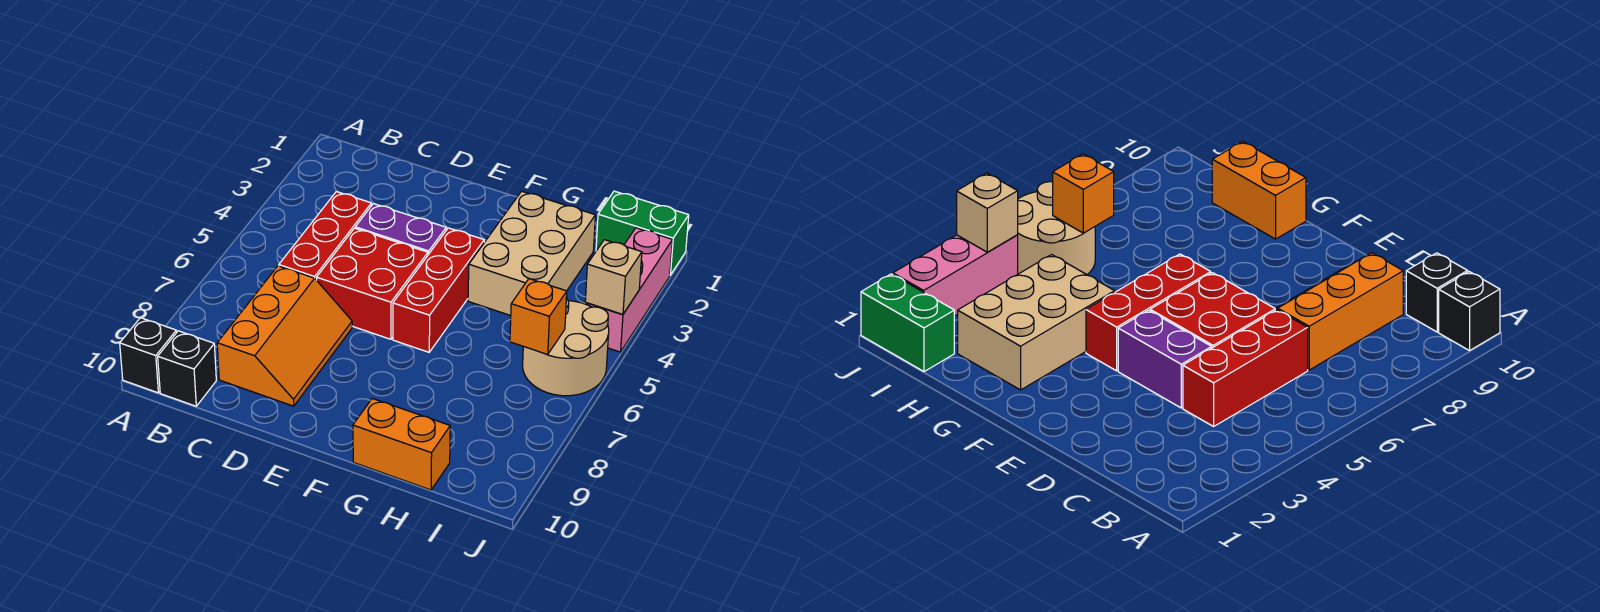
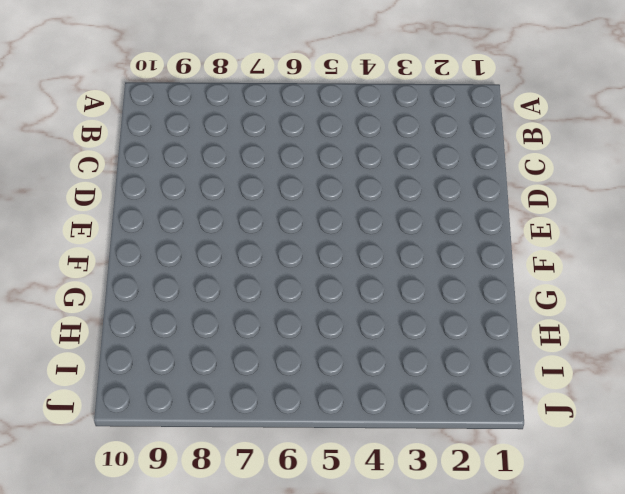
none -> black brick A10 level 1
none -> black brick B10 level 1
none -> red brick C4:C6 level 1

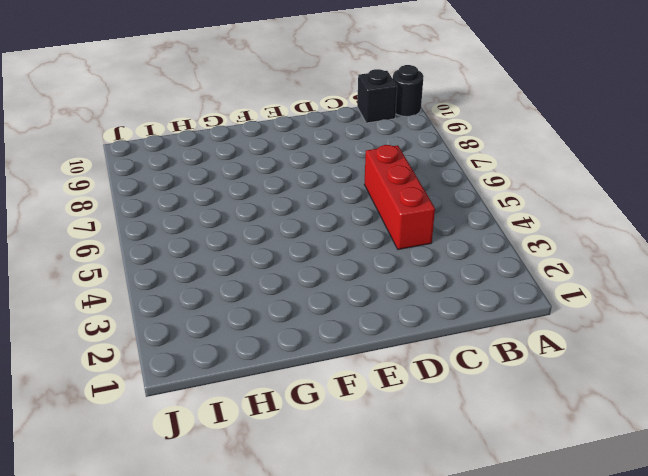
black round brick A10 level 1 -> black brick A10 level 1
none -> orange slope C7:D9 level 1 top C
none -> purple brick D4:E4 level 1
none -> red brick D5:E6 level 1

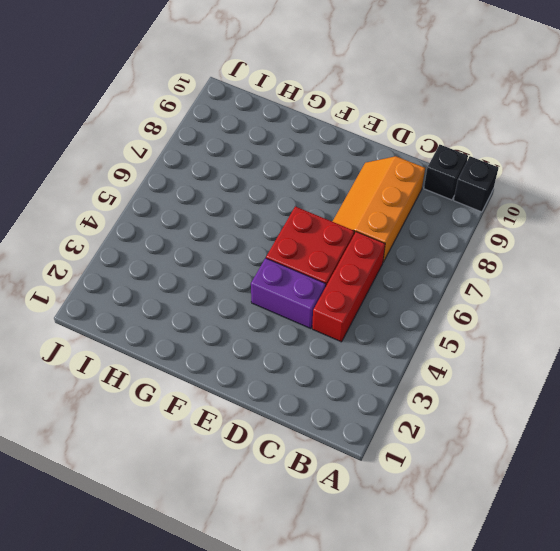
none -> red brick F4:F6 level 1
none -> tan brick G2:H4 level 1
none -> orange brick G10:H10 level 1

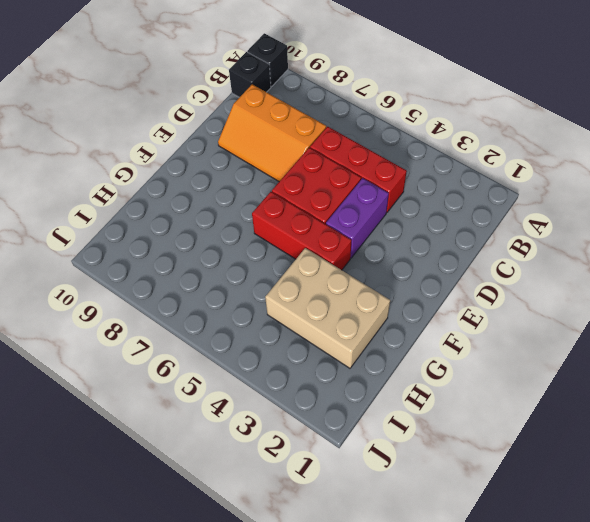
none -> orange brick G10:H10 level 1
none -> green brick I1:J1 level 1
none -> tan round brick I5:J6 level 1

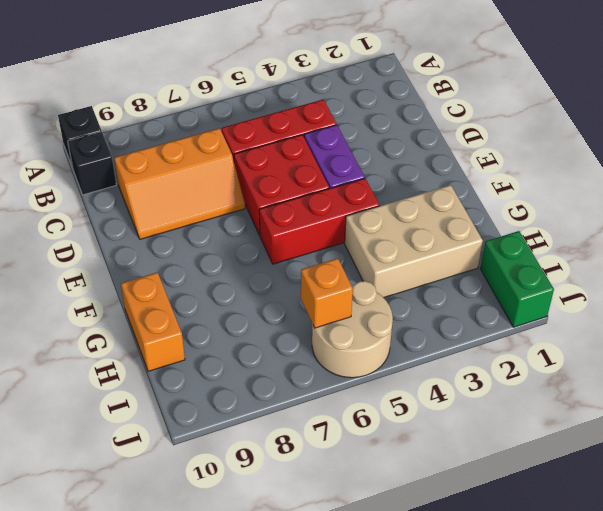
none -> pink brick J2:J4 level 1
none -> tan brick J4 level 2

